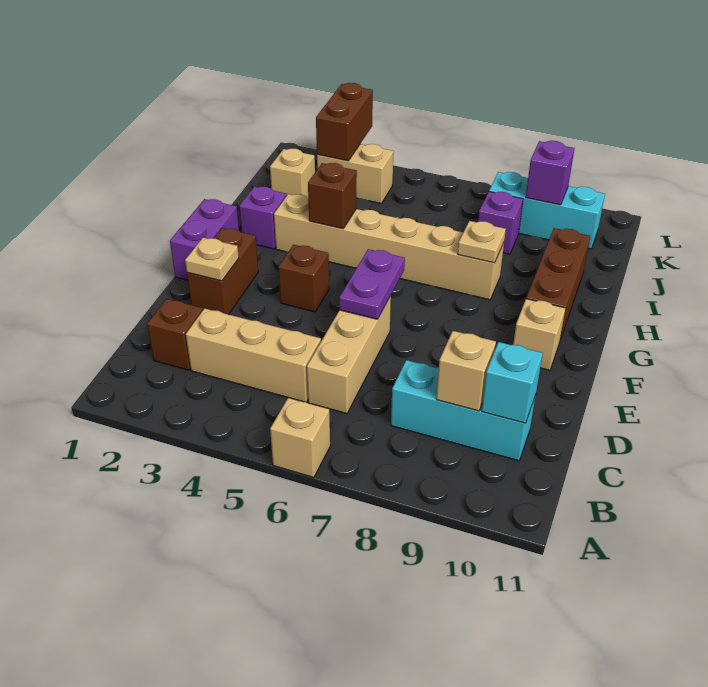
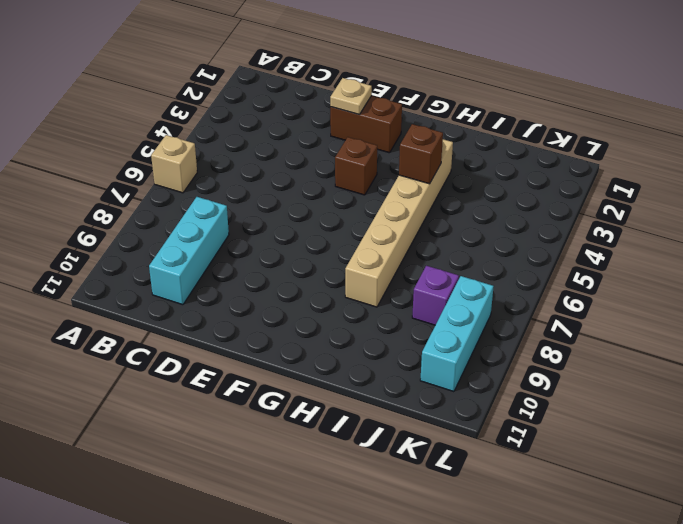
none -> brown brick C2 level 1
none -> tan brick C3:C5 level 1
none -> tan brick C6:E6 level 1

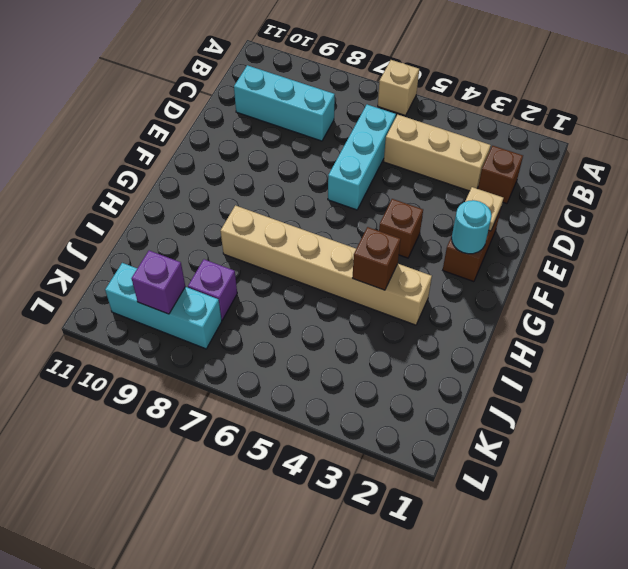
cyan brick C6:E6 level 1 -> tan brick C6:E6 level 1
cyan round brick F2 level 2 -> none
none -> purple brick F1:G1 level 1
none -> tan brick F10 level 1
none -> brown brick G10:I10 level 1

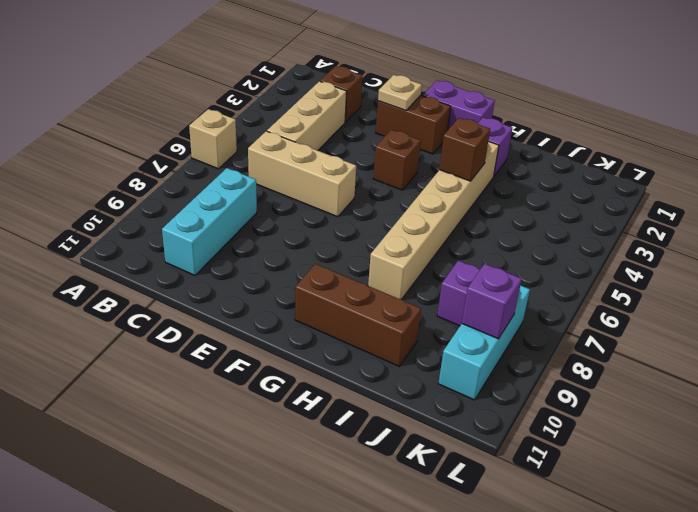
none -> tan brick F10 level 1
none -> tan brick J2 level 1
none -> tan brick K3:K4 level 1

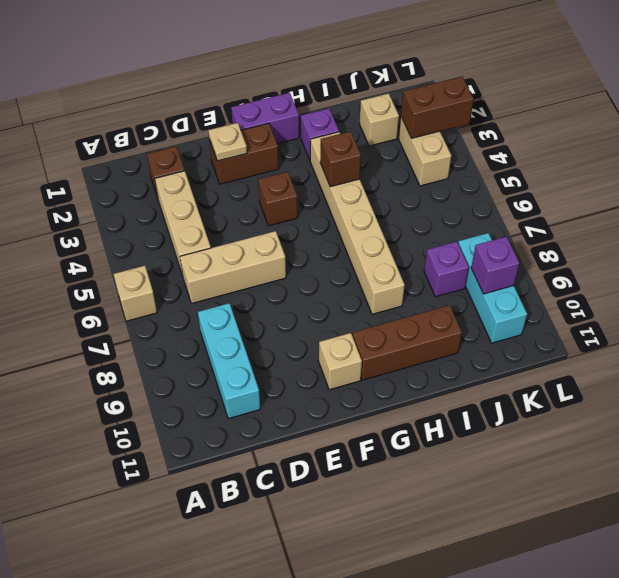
none -> tan brick C9 level 2
none -> cyan brick C10 level 2
none -> purple plate E6:F6 level 2

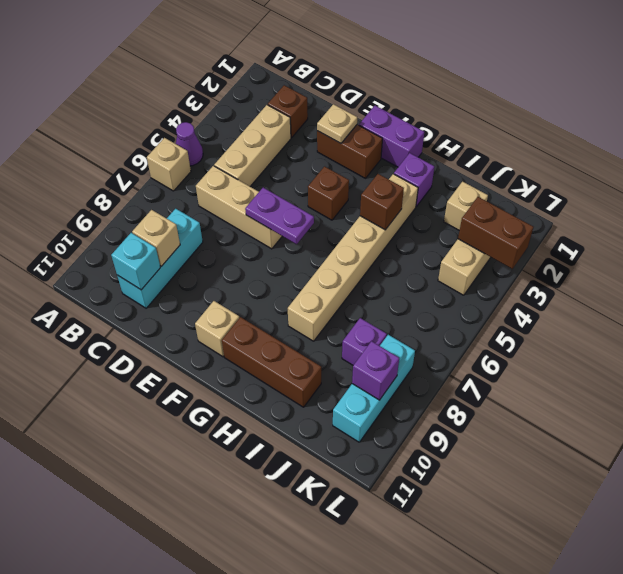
purple cone A5 level 1 -> none
none -> tan plate H8 level 2

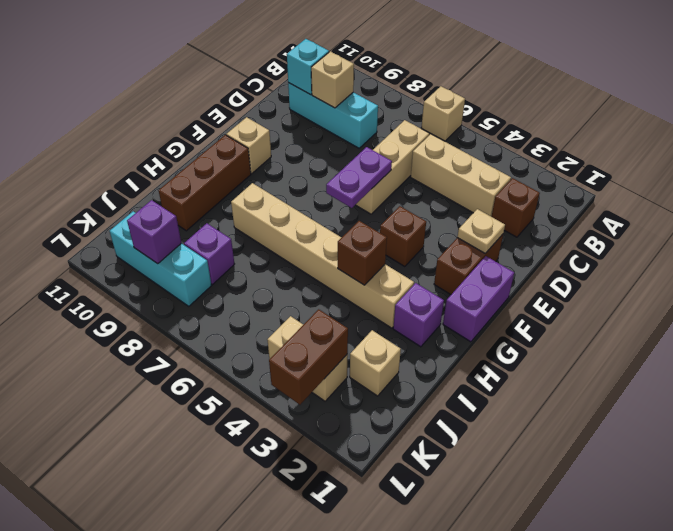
none -> tan plate H8 level 2

